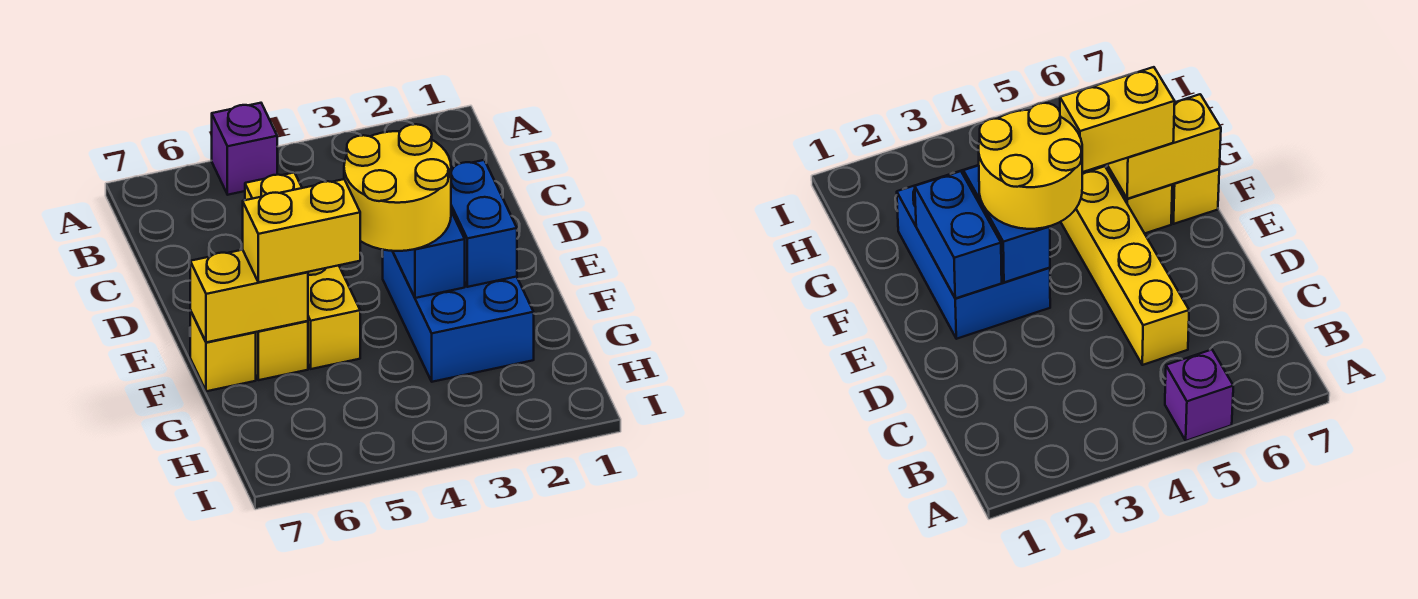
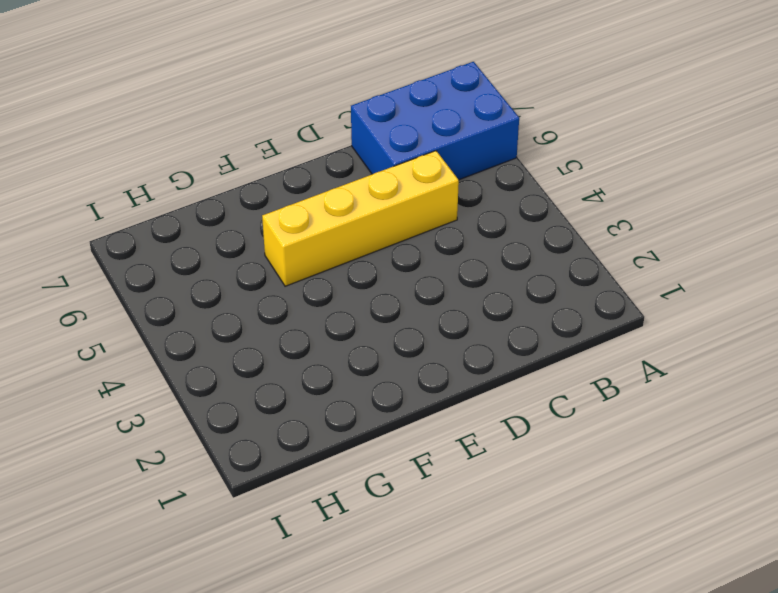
blue brick A6:C7 level 1 -> blue brick E2:G3 level 1
none -> purple brick A5 level 1
none -> yellow brick F6 level 1

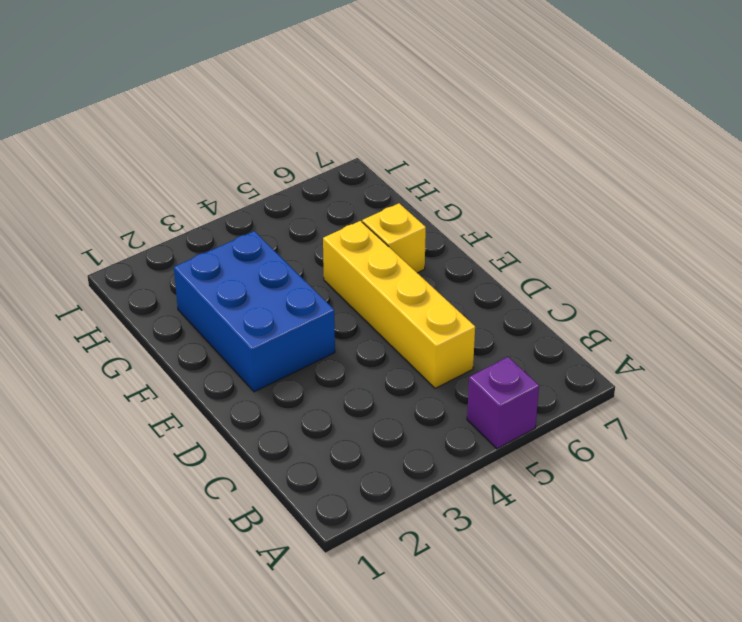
none -> yellow brick F7 level 1
none -> blue brick E2:F2 level 2

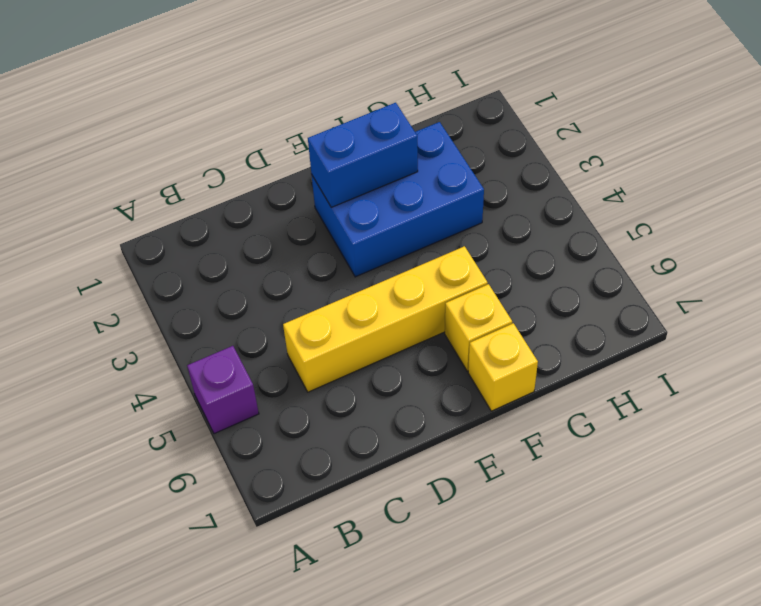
none -> blue brick E3:F3 level 2
none -> yellow brick F6:F7 level 2

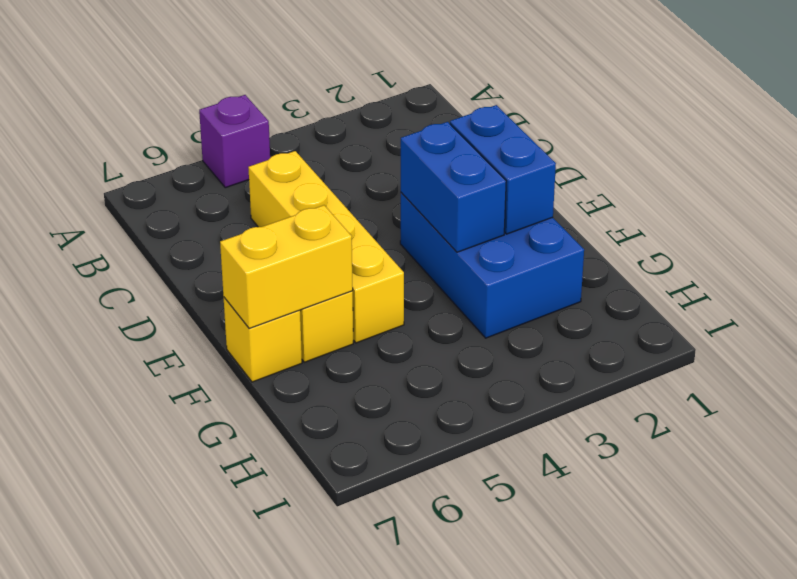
none -> yellow round brick E3:F4 level 3
none -> yellow brick F5:F6 level 3

